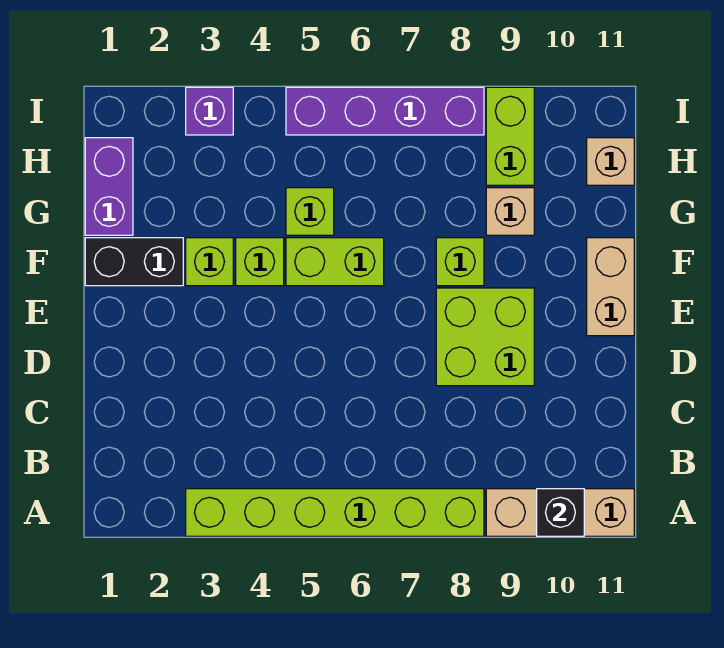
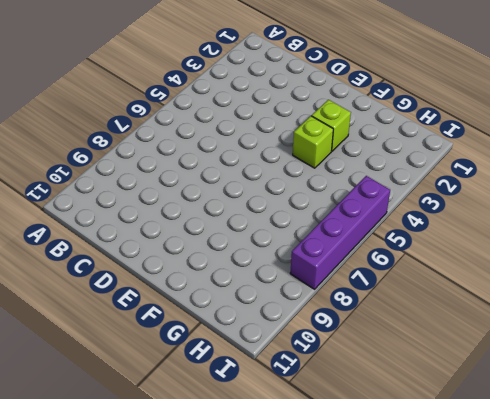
none -> lime brick A3:A8 level 1
none -> tan brick A9:A11 level 1
none -> lime brick D8:E9 level 1

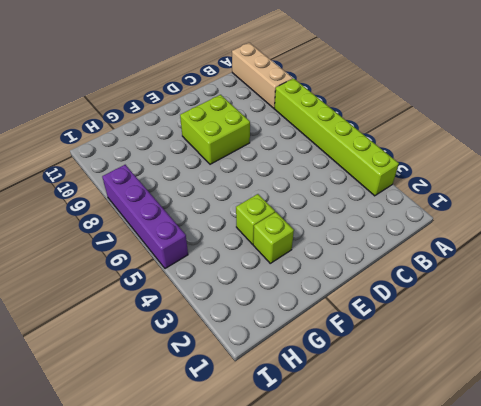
none -> tan brick E11:F11 level 1
none -> black brick F1:F2 level 1
none -> lime brick F5:F6 level 1

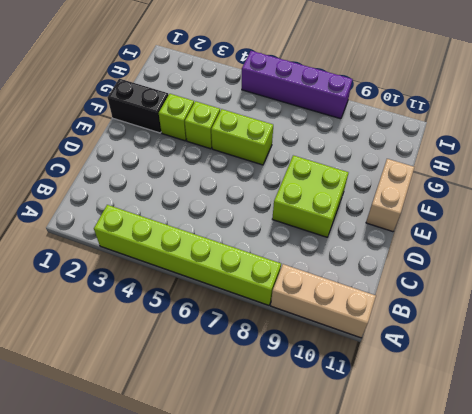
none -> lime brick F8 level 1
none -> purple brick G1:H1 level 1
none -> lime brick G5 level 1

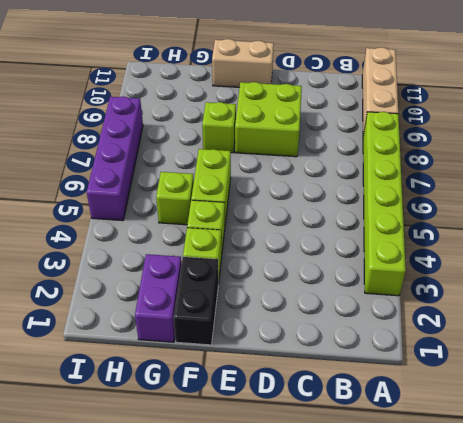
purple brick G1:G2 level 1 -> purple brick G1:H1 level 1
none -> tan brick G9 level 1
none -> lime brick H9:I9 level 1
none -> tan brick H11 level 1

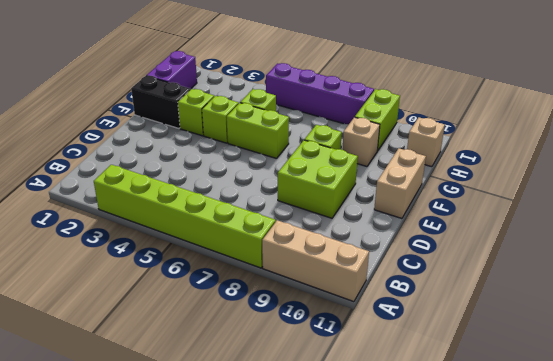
none -> purple brick I3 level 1
none -> black brick A10 level 2

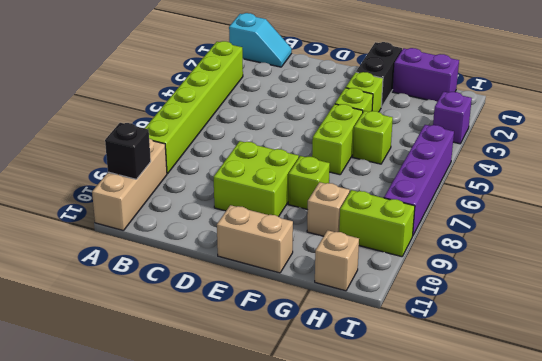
cyan slope A1:B1 level 1 top A -> none

